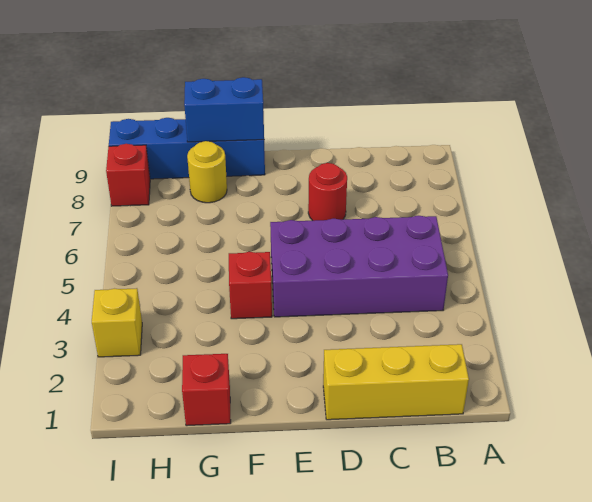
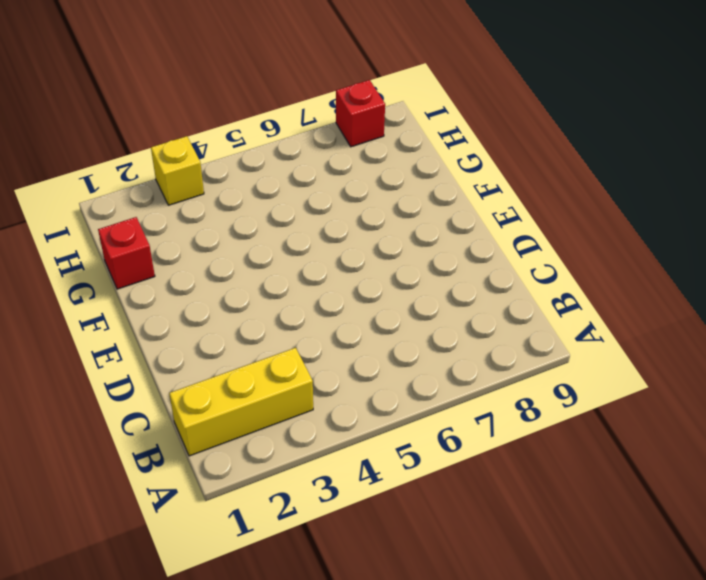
yellow brick B1:B3 level 1 -> yellow brick B1:D1 level 1
none -> purple brick B4:E5 level 1
none -> red round brick D7 level 1

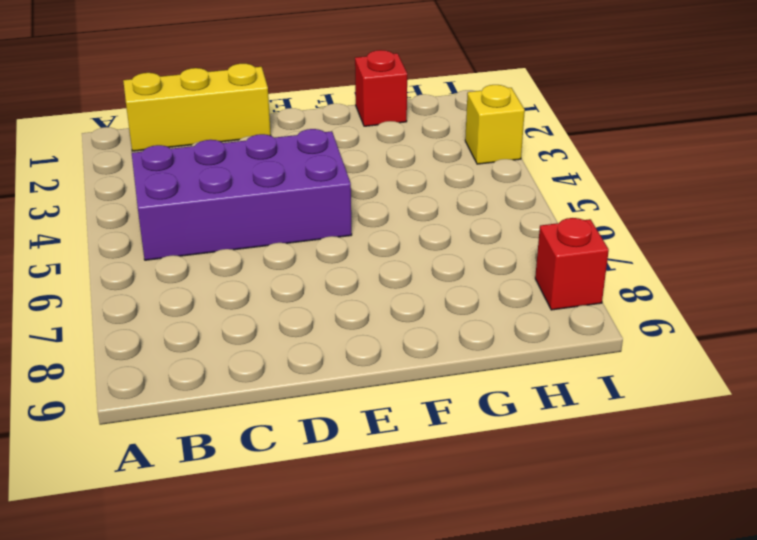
none -> red round brick D7 level 1
none -> red brick F4 level 1

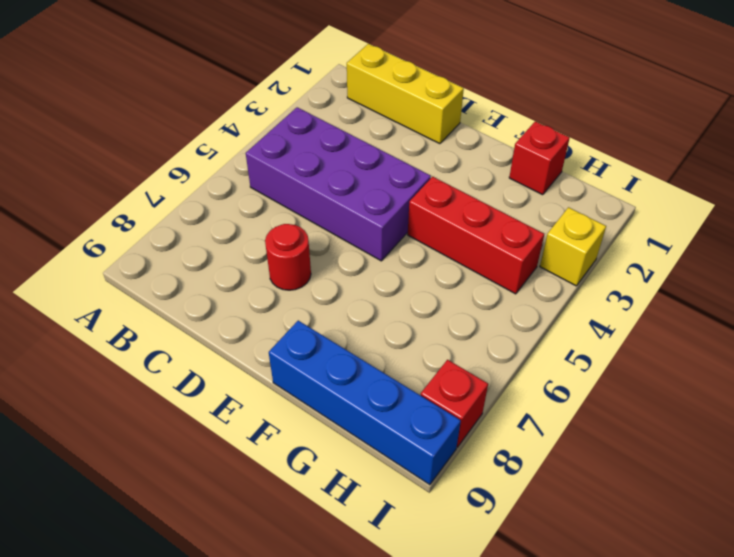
red brick F4:H4 level 1 -> red brick F4 level 1
none -> yellow round brick G8 level 1
none -> blue brick F9:G9 level 2

